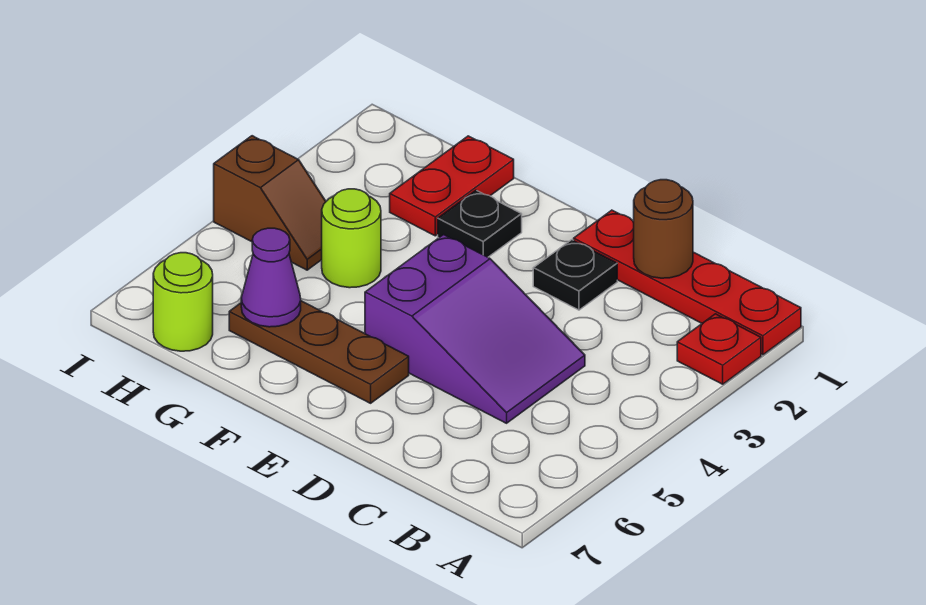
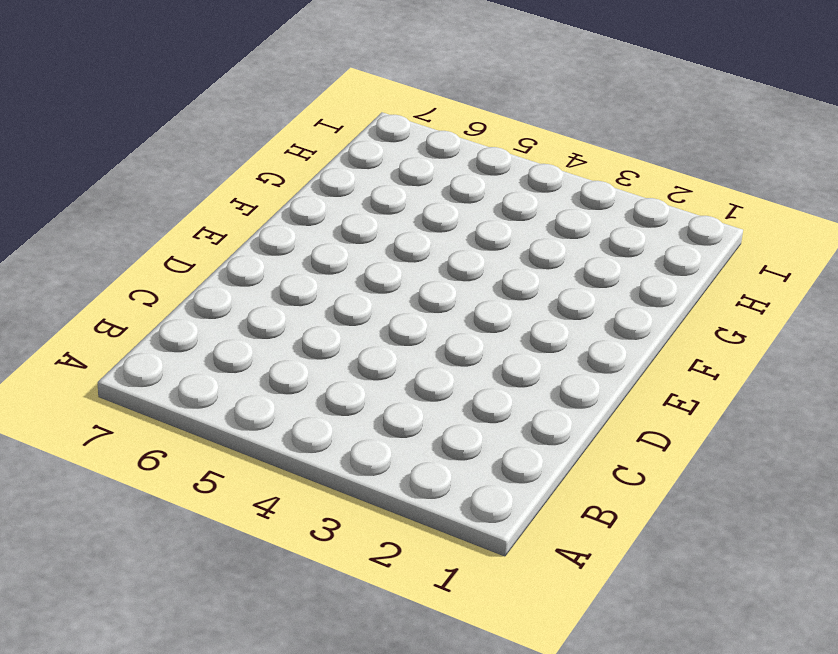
none -> red plate A1:D1 level 1
none -> red plate A2 level 1
none -> purple slope C4:E5 level 1 top E

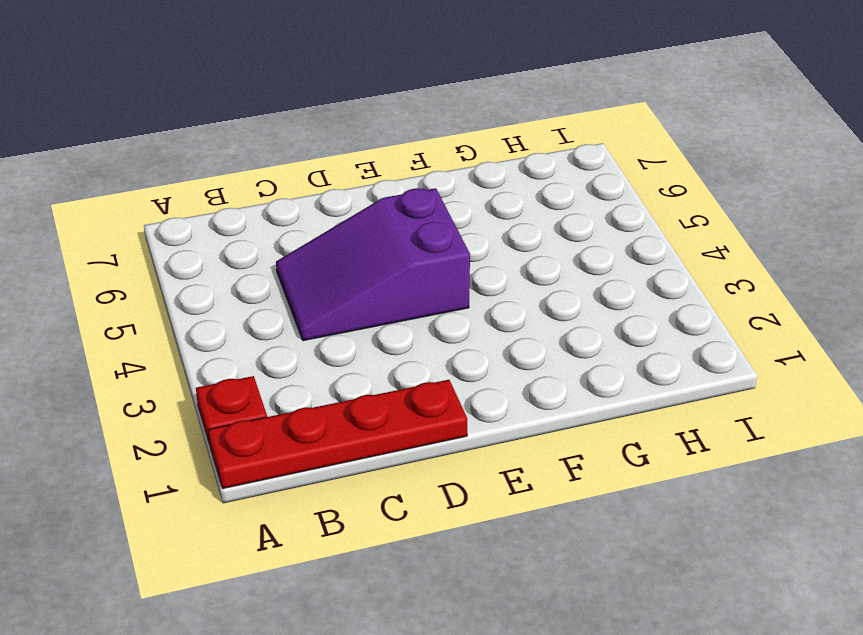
none -> black plate D2 level 1
none -> brown plate E6:G6 level 1
none -> black plate F2 level 1

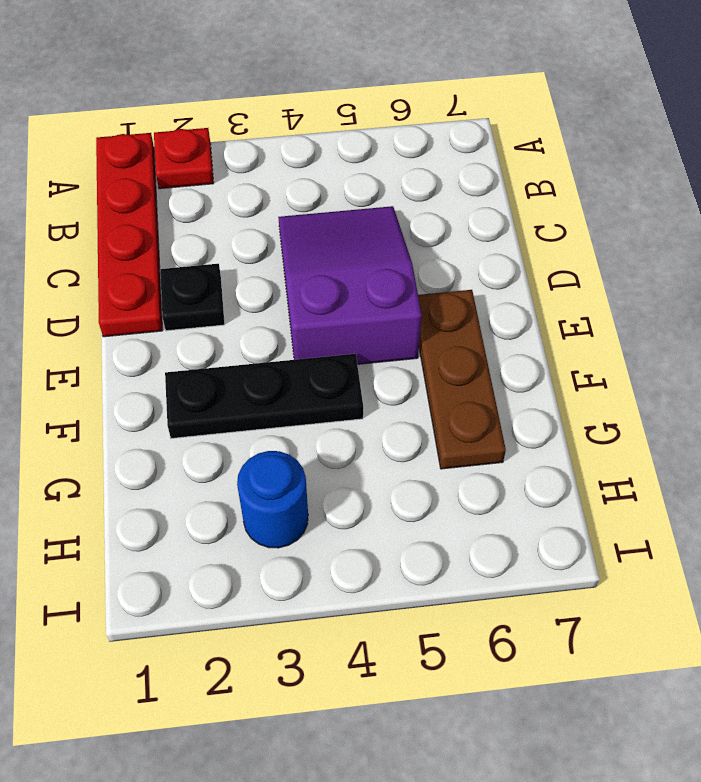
black plate F2:F4 level 1 -> black plate F2 level 1
blue round brick H3 level 1 -> none
none -> red plate G1:G2 level 1
none -> lime round brick G4 level 1
none -> brown slope H4:I4 level 1 top I

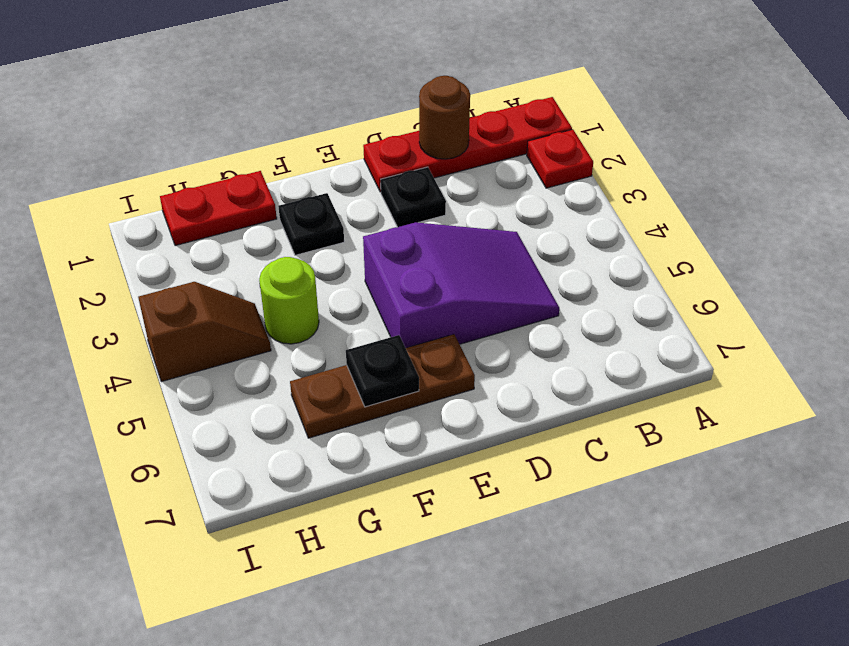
black plate F6 level 2 -> none
red plate G1:H1 level 1 -> red plate G1:G2 level 1
none -> lime round brick H7 level 1
none -> purple cone G6 level 2

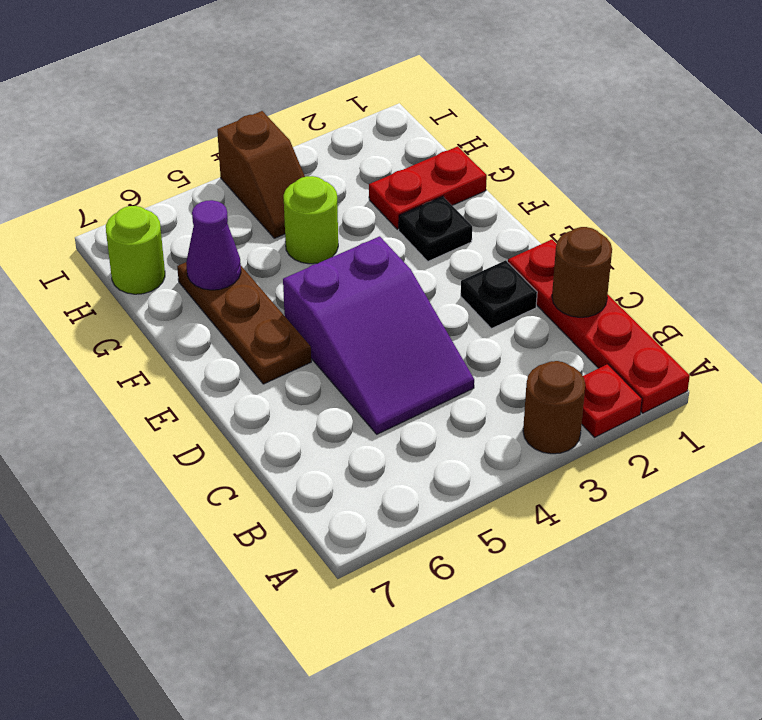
brown round brick A3 level 1 -> none

